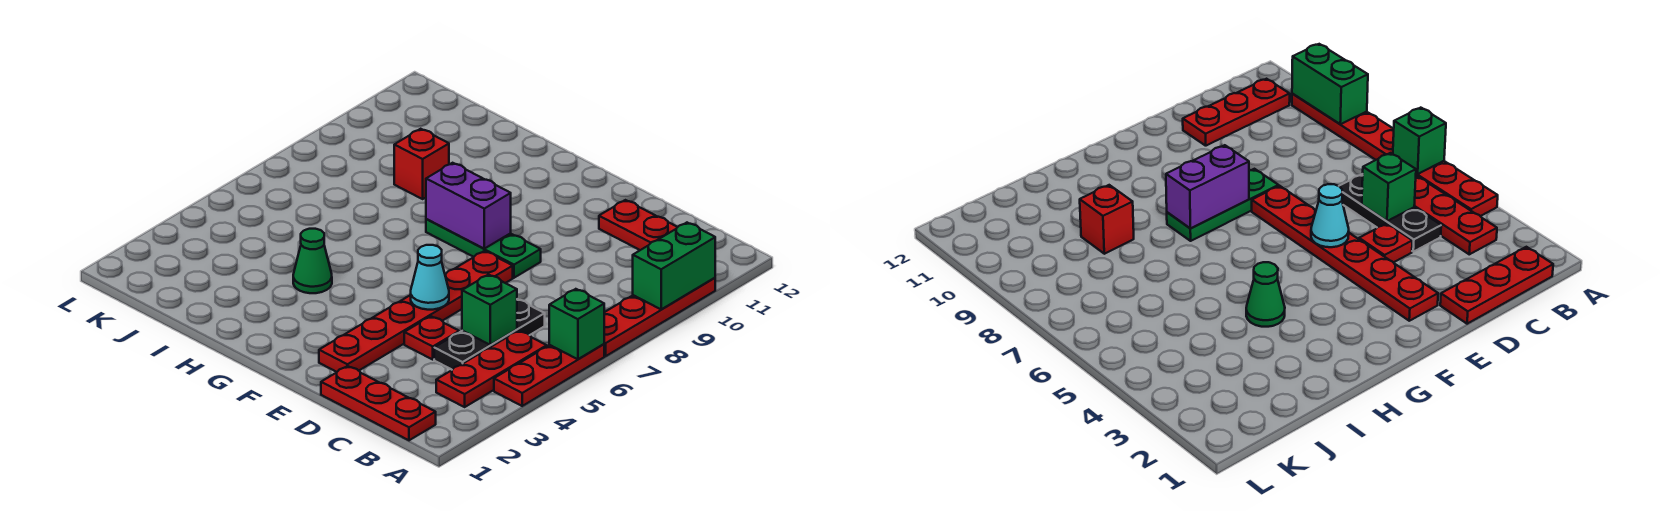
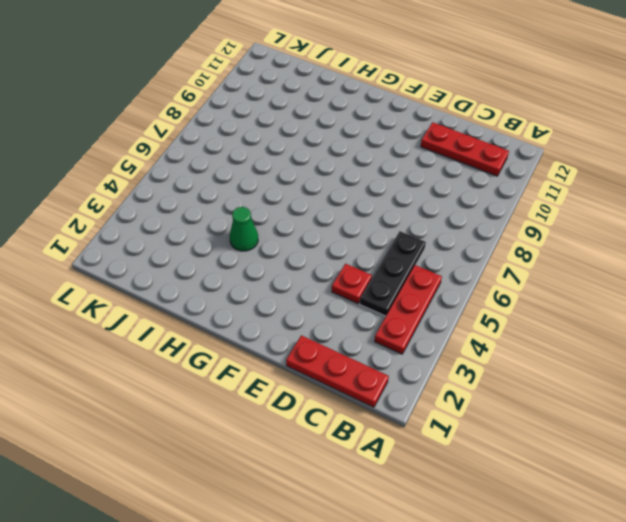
none -> red plate A4:A6 level 1
none -> red plate A7:A10 level 1
none -> red plate E2:E7 level 1

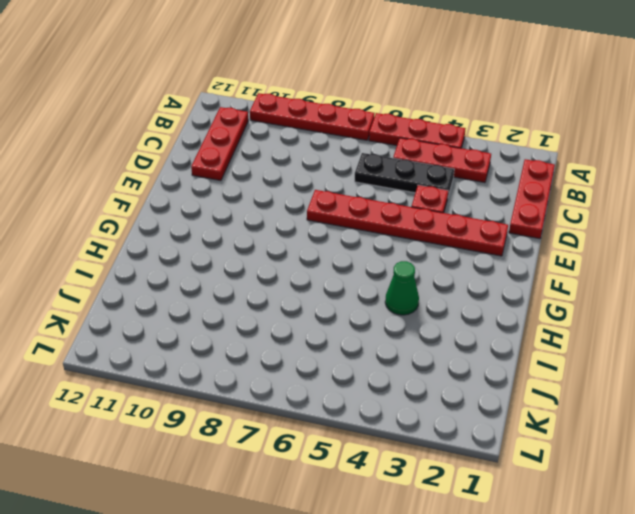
none -> green plate E8:G8 level 1
none -> red brick I9 level 1
none -> green brick A6 level 2

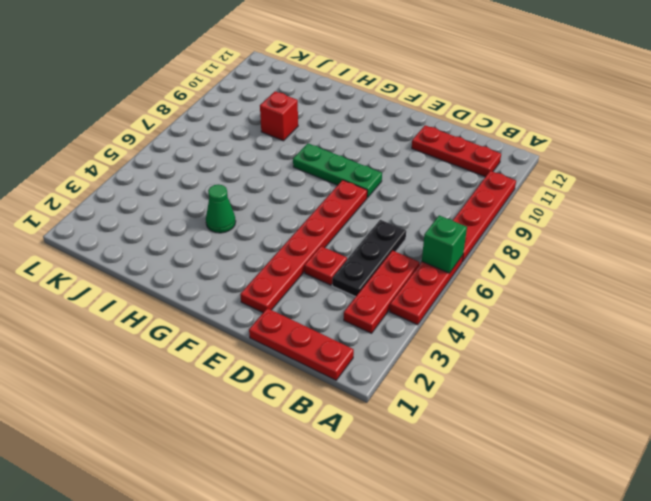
none -> green brick A9:A10 level 2
none -> green brick C5 level 2
none -> cyan cone E5 level 2

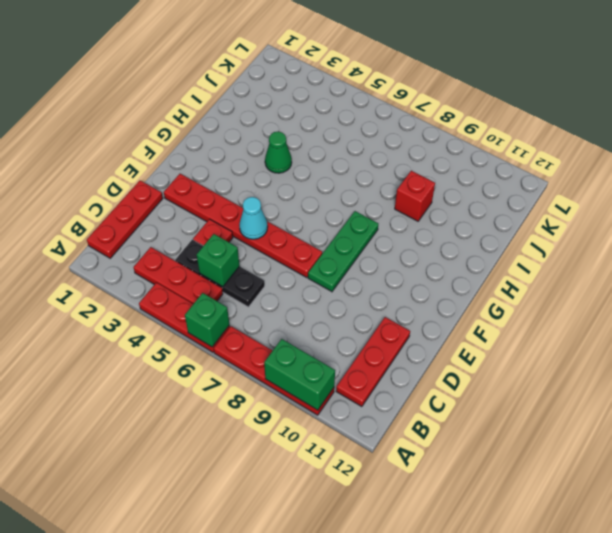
none -> purple brick F8:G8 level 2

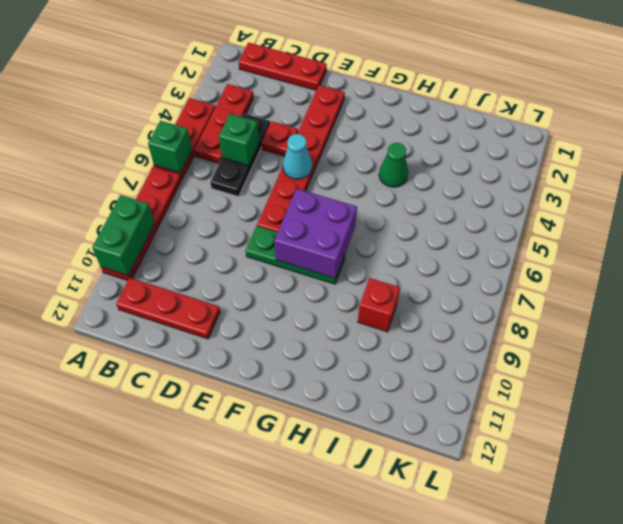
purple brick F7:G8 level 2 -> purple brick F8:G8 level 2

